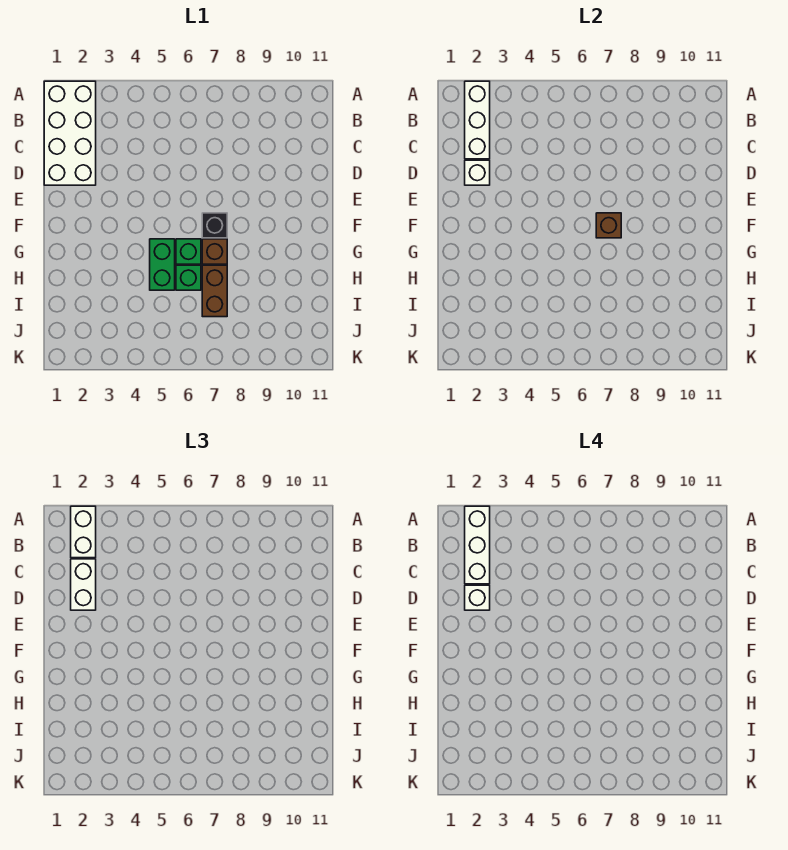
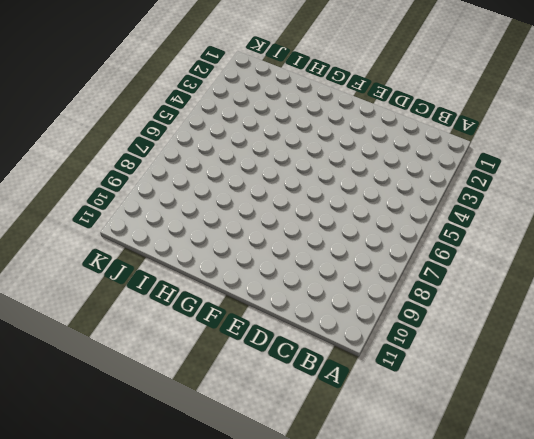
none -> white brick A1:D2 level 1
none -> black brick F7 level 1
none -> green brick G5:H5 level 1

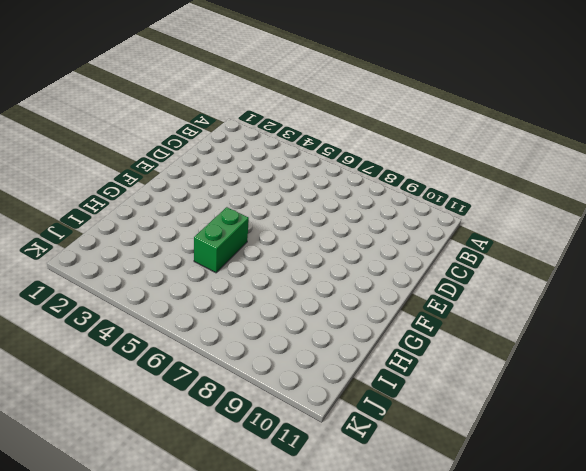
none -> white brick A1:D2 level 1
none -> black brick F7 level 1
none -> green brick G6 level 1

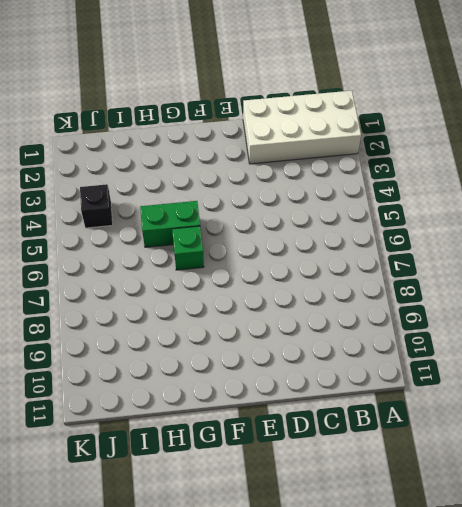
black brick J4 level 1 -> black brick F7 level 1
none -> brown brick G7 level 1
none -> green brick H6 level 1
none -> brown brick H7:I7 level 1

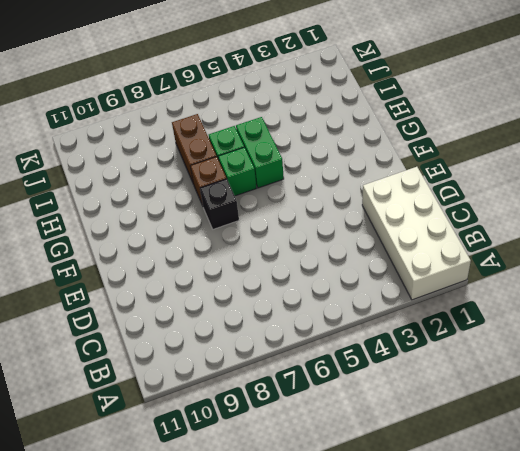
none -> white brick A2:C2 level 2
none -> white brick D2 level 2
none -> brown brick F7 level 2

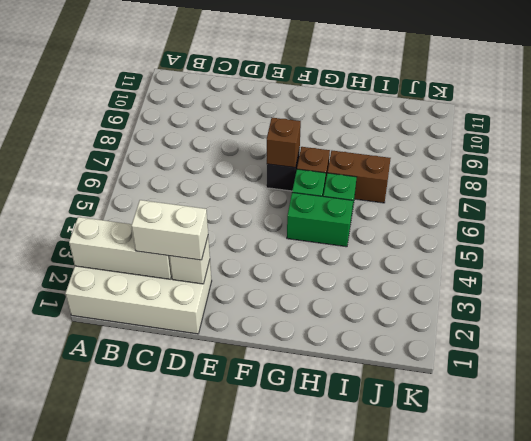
none -> white brick A2:B2 level 3
none -> white brick A2:C2 level 4
none -> white brick D2 level 4

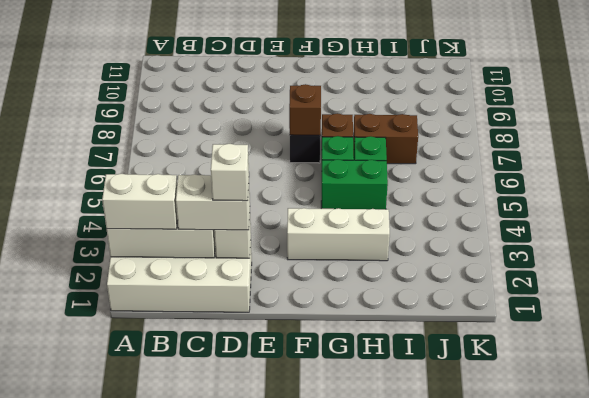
white brick F3:H3 level 1 -> white brick A2:C2 level 4

